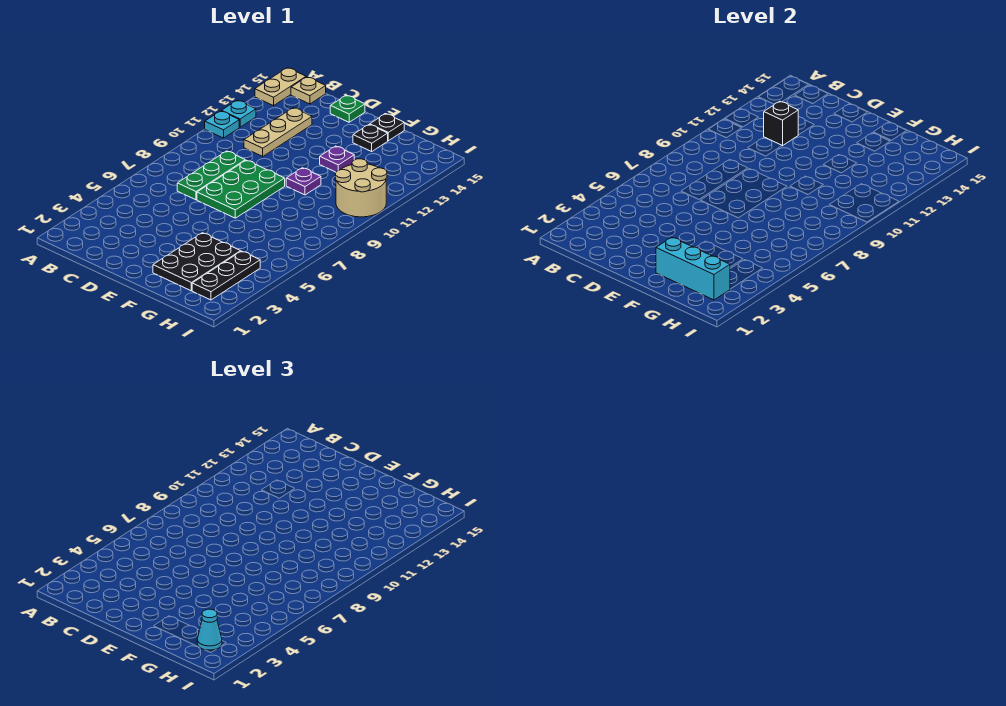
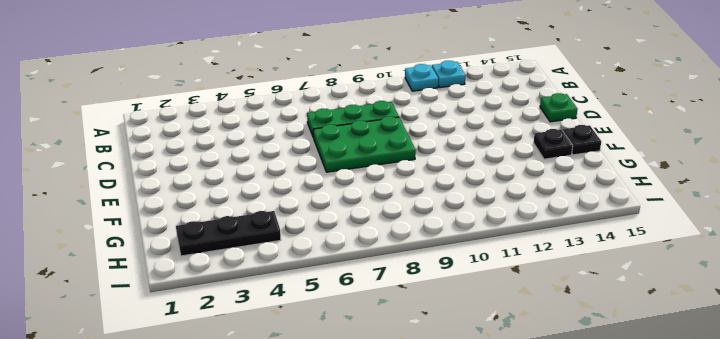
none -> tan plate A14:A15 level 1
none -> tan plate B15 level 1
none -> tan plate C11:C13 level 1

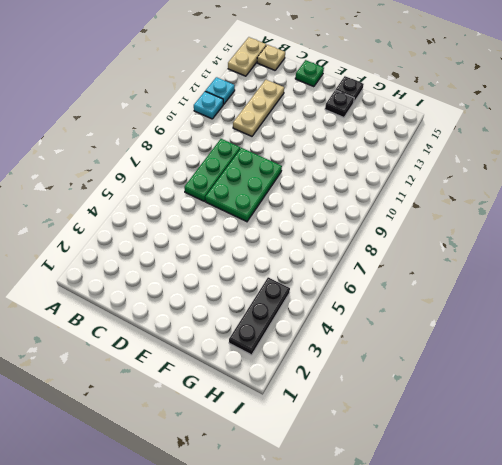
none -> black plate F2:G4 level 1
none -> purple plate F10 level 1
none -> purple plate F12 level 1

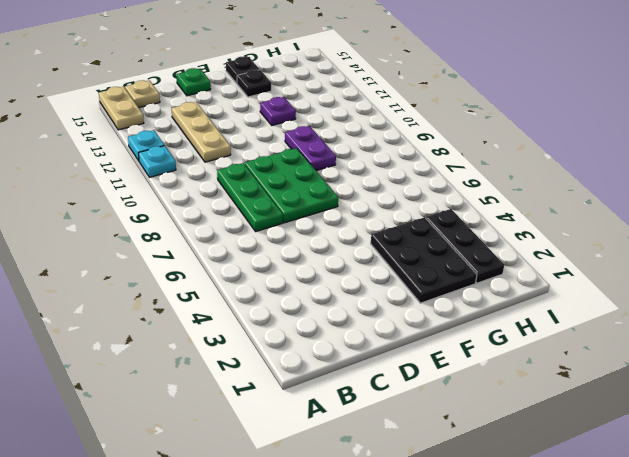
purple plate F9:F10 level 1 -> purple plate F10 level 1
none -> tan round brick H10:I11 level 1
none -> black brick C12 level 2
none -> cyan brick F2:H2 level 2

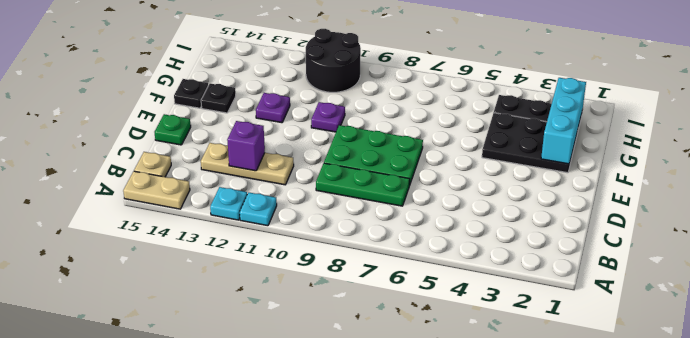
purple brick C12 level 2 -> black brick C12 level 2
black round brick H10:I11 level 1 -> tan round brick H10:I11 level 1
none -> cyan cone H2 level 3

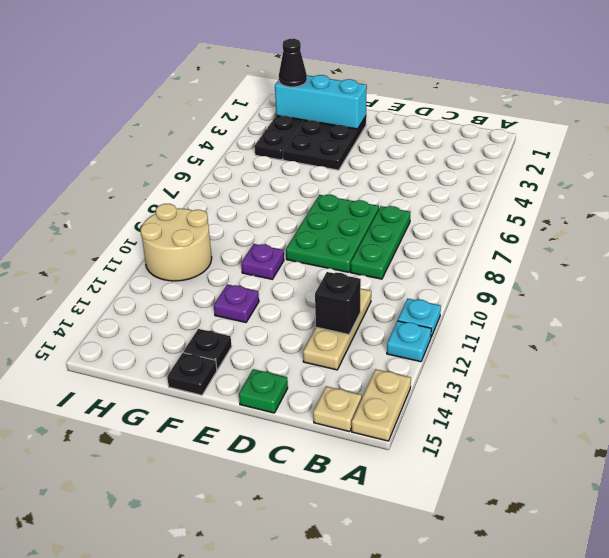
black cone H2 level 3 -> cyan cone H2 level 3

